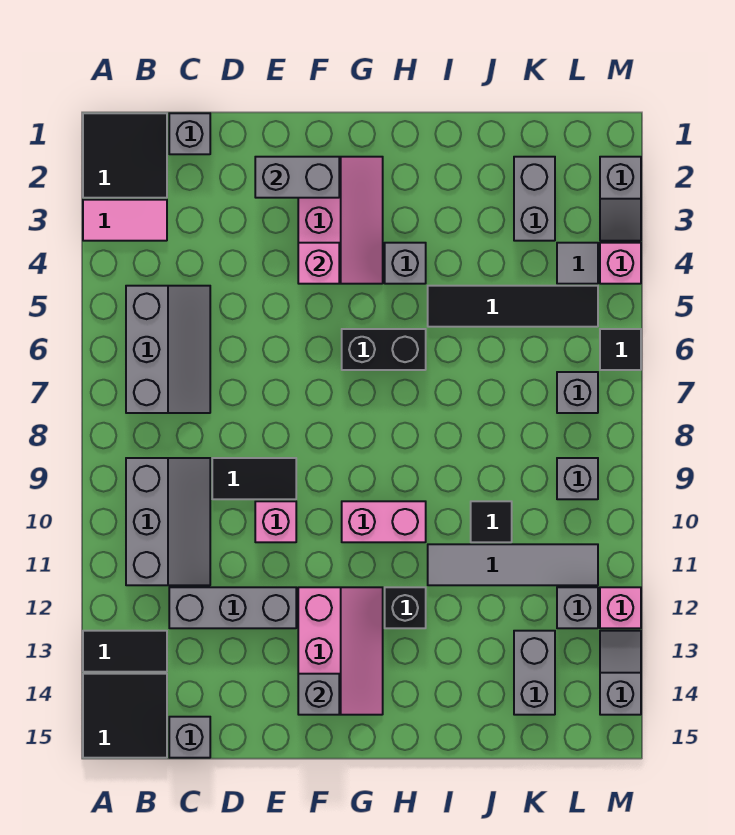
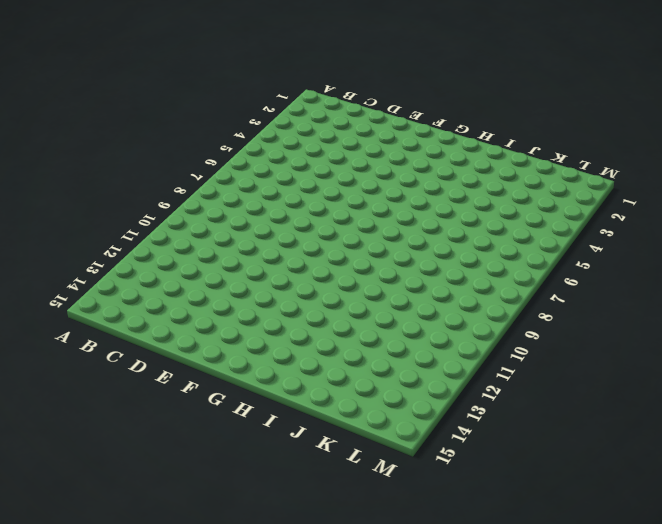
none -> black tile A1:B2 level 1
none -> pink tile A3:B3 level 1
none -> black tile A13:B13 level 1
none -> black tile A14:B15 level 1

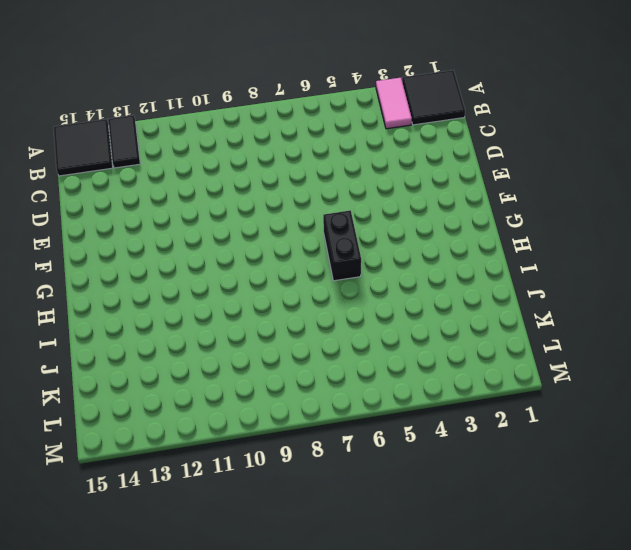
none -> grey slope B5:C7 level 1 top B
none -> grey slope B9:C11 level 1 top B
none -> grey brick C1 level 1
none -> grey brick C12:E12 level 1

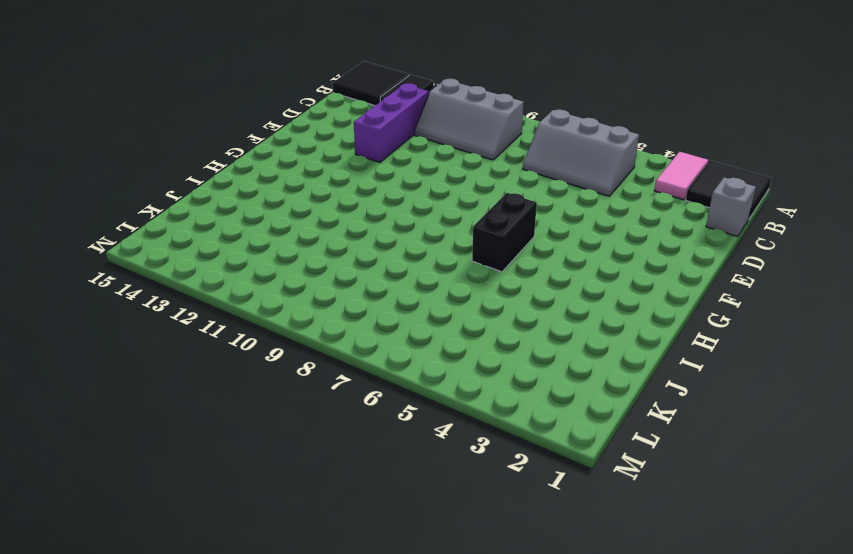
purple brick C12:E12 level 1 -> grey brick C12:E12 level 1
none -> grey brick C15 level 1
none -> black tile D9:E9 level 1
none -> pink brick E10 level 1
none -> pink slope F2:G4 level 1 top F

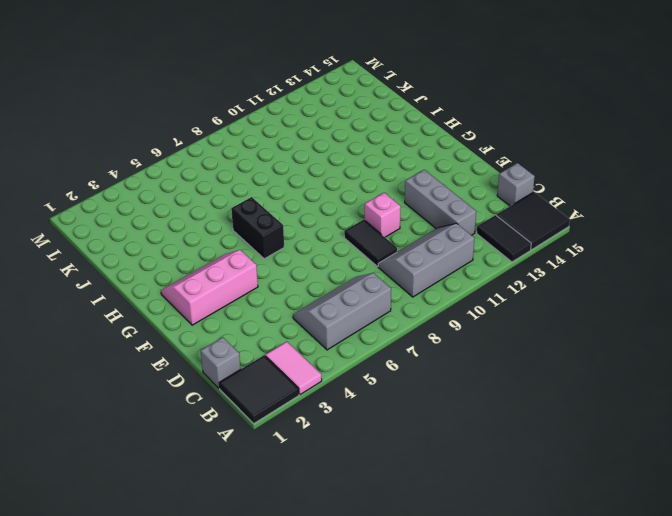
none -> pink slope F12:G14 level 1 top F
none -> pink brick G10:H10 level 1
none -> grey brick H4 level 1
none -> black brick H12 level 1

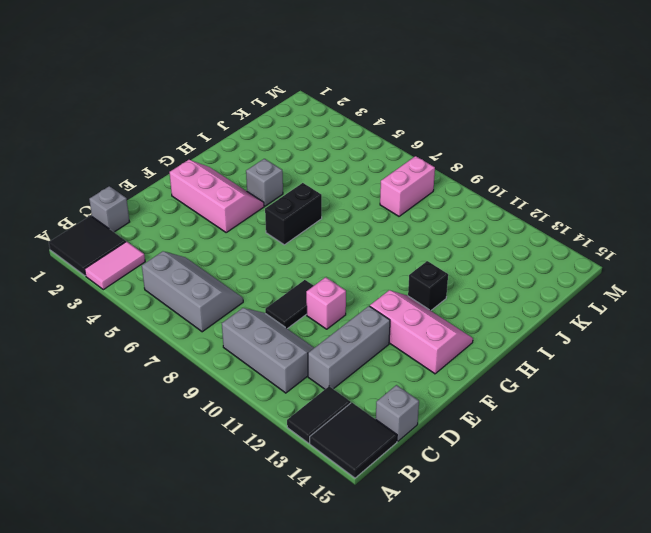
pink brick K8:L8 level 1 -> pink brick G10:H10 level 1
none -> black tile I5:L5 level 1
none -> grey tile I11:L11 level 1
none -> black tile J10 level 1
none -> grey brick K2:K3 level 1

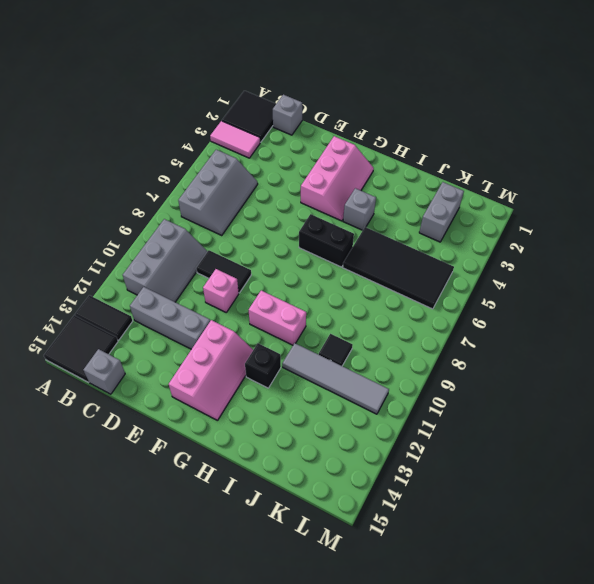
black tile I5:L6 level 1 -> black tile I5:L5 level 1
none -> grey brick K13:K14 level 1
none -> grey tile L4 level 1
none -> grey brick L7 level 1
none -> grey brick L9 level 1

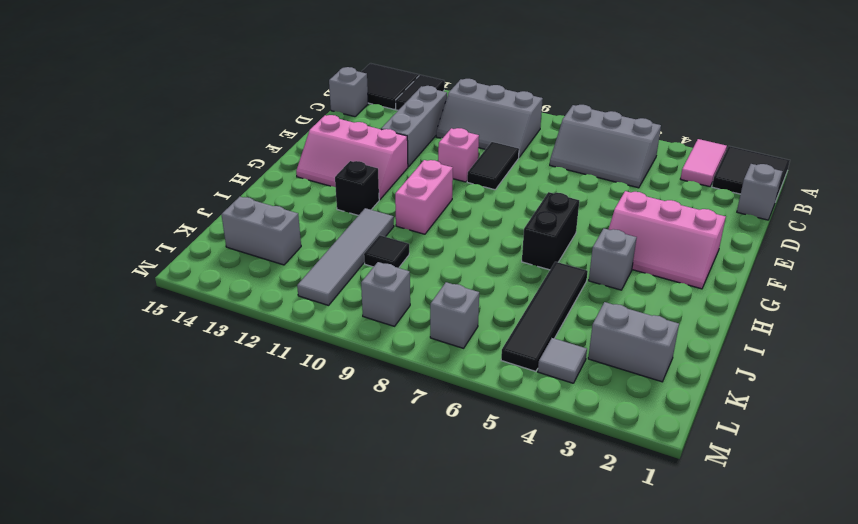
none -> grey brick L12 level 1
none -> grey slope M2:M3 level 1 top 2
none -> pink brick M4 level 1
none -> black tile M6 level 1

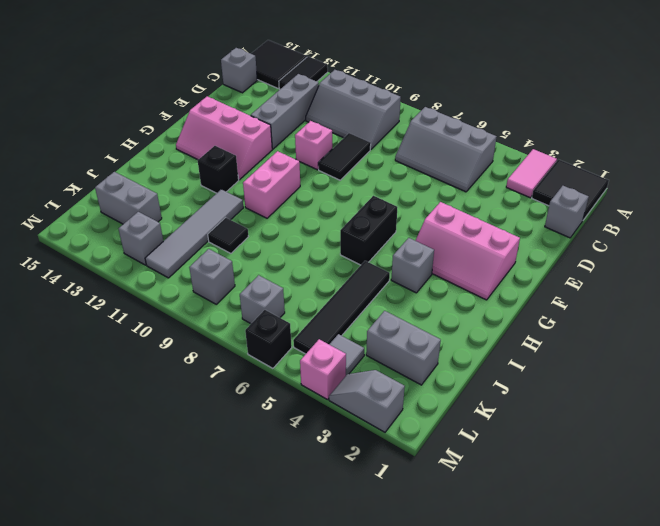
black brick M6 level 1 -> black tile M6 level 1
none -> pink brick M12 level 1
none -> grey slope M13:M14 level 1 top 14
none -> grey brick E2:F2 level 2
none -> pink brick F4 level 2

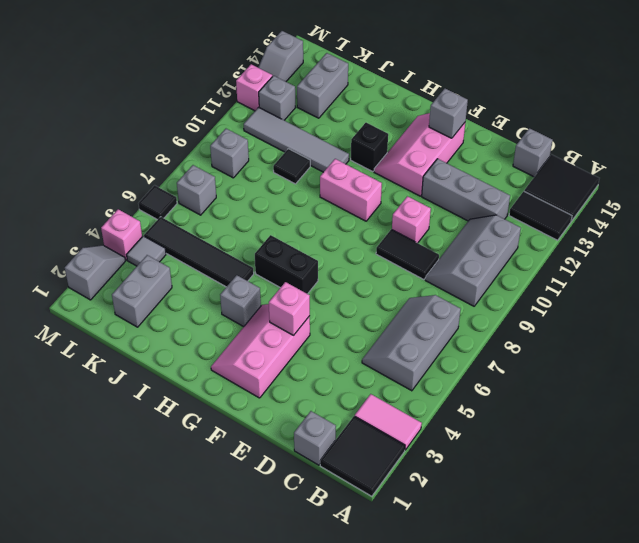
none -> grey brick E2:F2 level 2

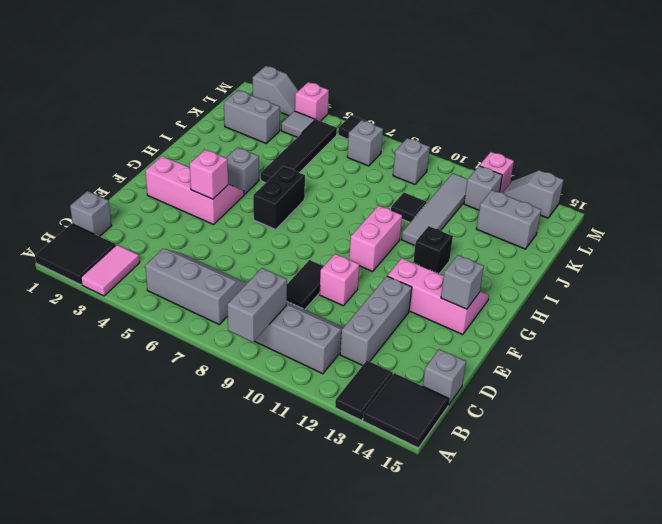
grey brick A9:B9 level 2 -> grey brick E2:F2 level 2

